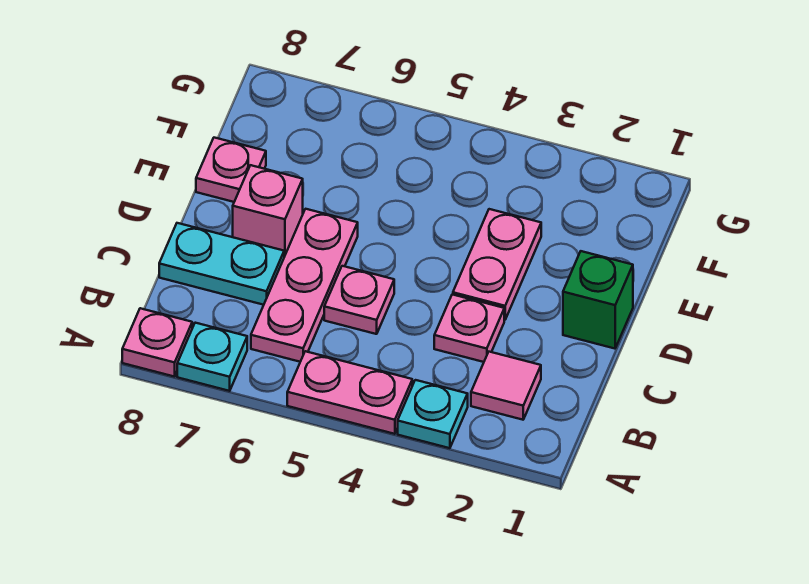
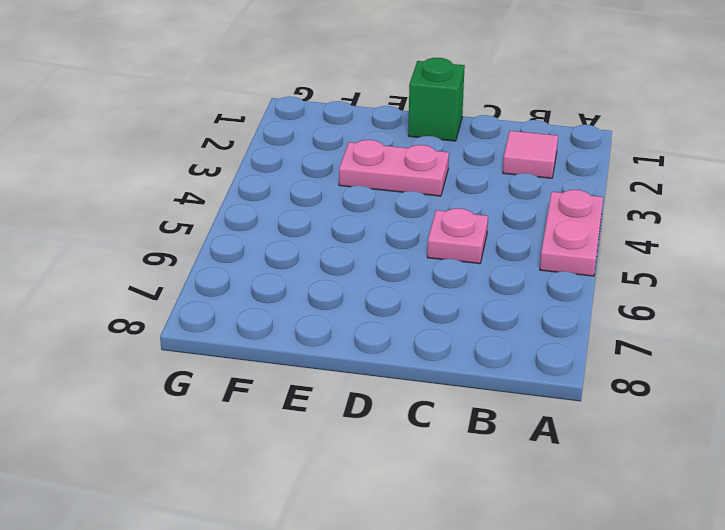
none -> cyan plate A3 level 1
none -> cyan plate A7 level 1
none -> pink plate A8 level 1

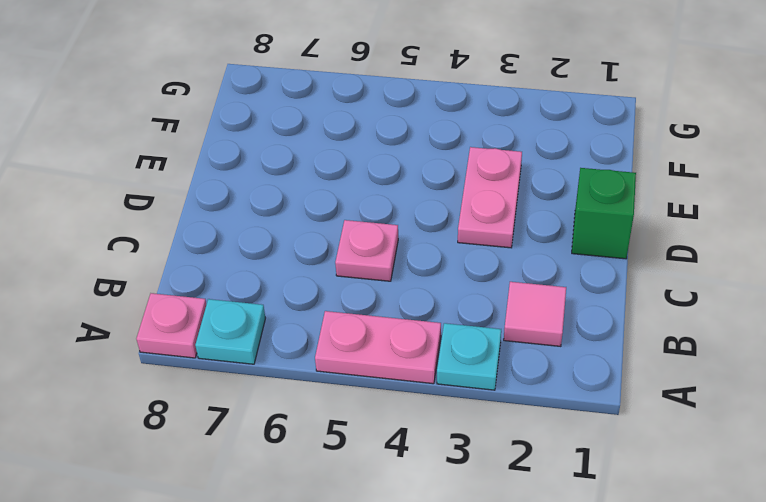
none -> pink plate B6:D6 level 1
none -> pink plate C3 level 1
none -> cyan plate C7:C8 level 1

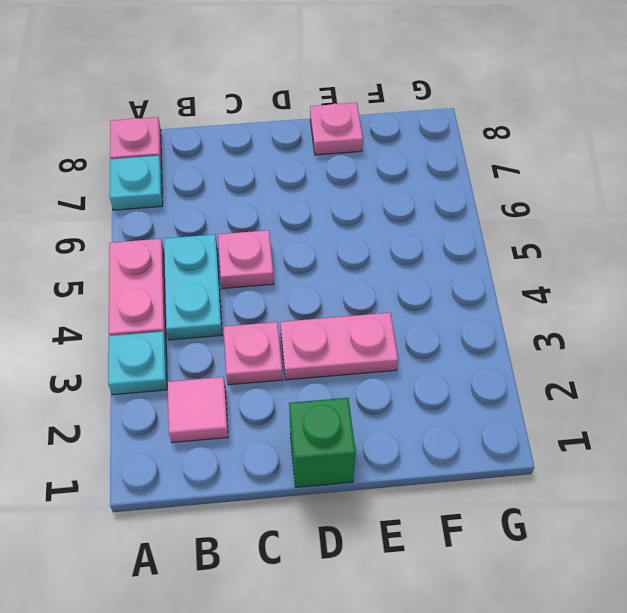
cyan plate B4:B5 level 1 -> cyan plate C7:C8 level 1
none -> pink plate B6:D6 level 1
none -> pink brick D7 level 1

